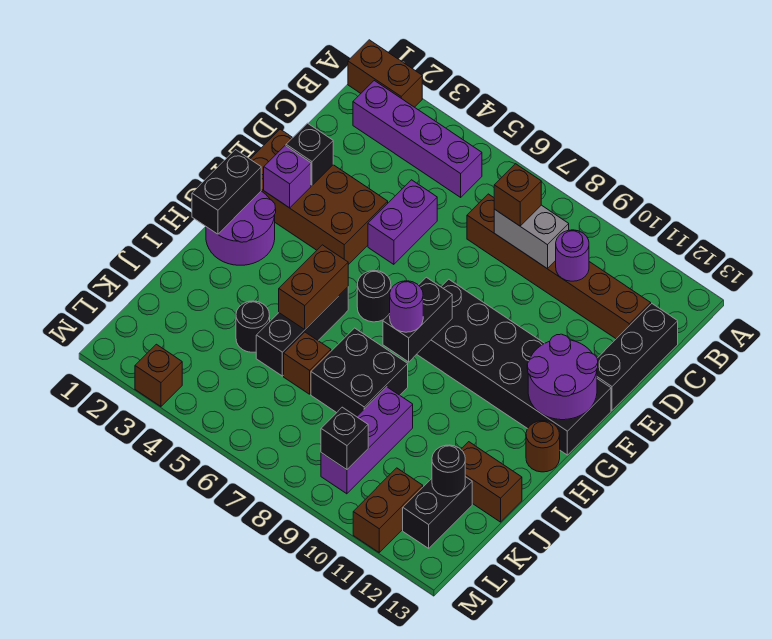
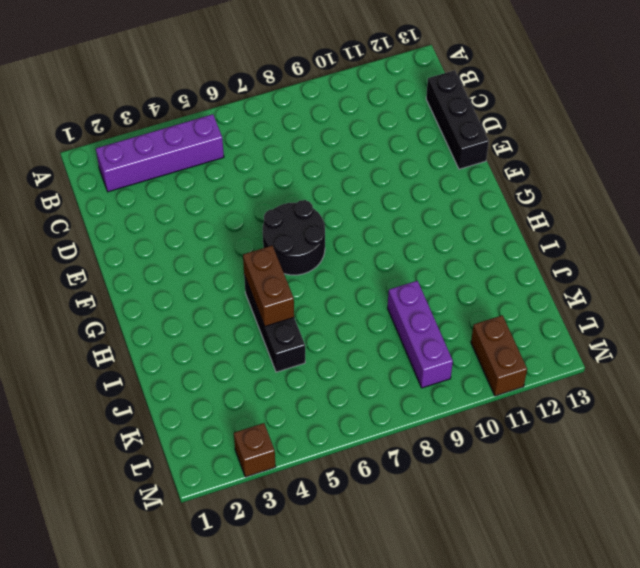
black round brick F6:G7 level 1 -> black round brick G6 level 1
none -> brown brick A1:A2 level 1
none -> brown brick C7:C12 level 1
none -> purple brick D5:E5 level 1
none -> brown brick E1:F4 level 1

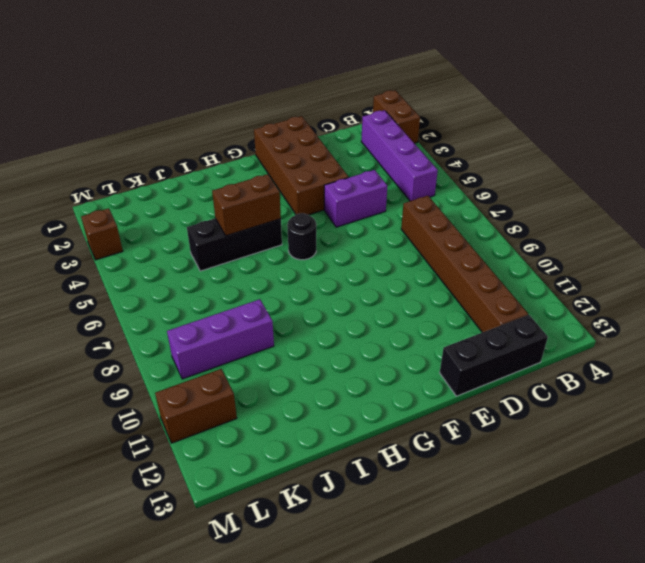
none -> black brick F8:G13 level 1
none -> purple round brick G1:H2 level 1
none -> brown round brick H13 level 1
none -> black brick I7:J8 level 1

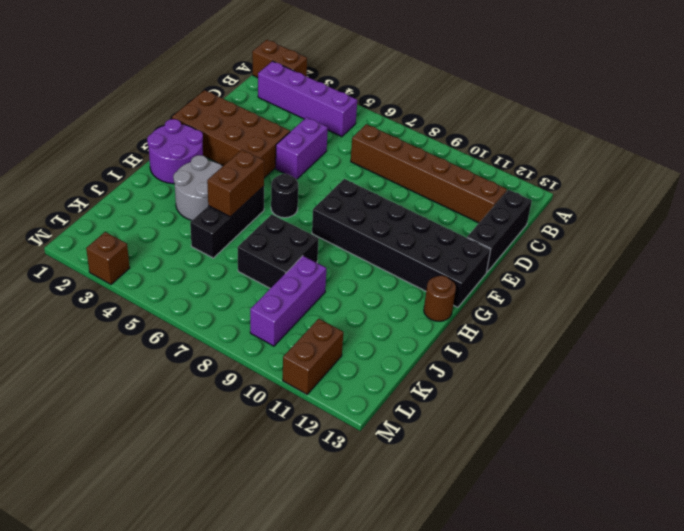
grey round brick H3:I4 level 1 -> none
none -> black round brick J4 level 1
none -> brown brick J6 level 1
none -> brown brick J12:J13 level 1
none -> black brick K12:L12 level 1

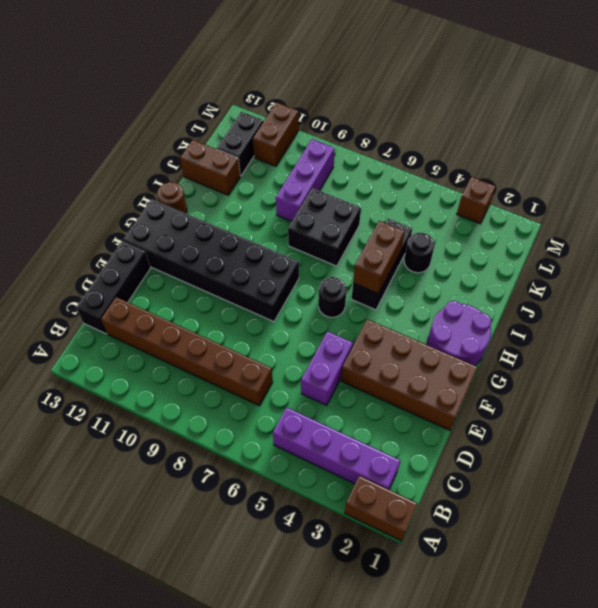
none -> brown brick J6 level 1
none -> grey brick C8:C9 level 2
none -> purple round brick C10 level 2
none -> black brick E2 level 2

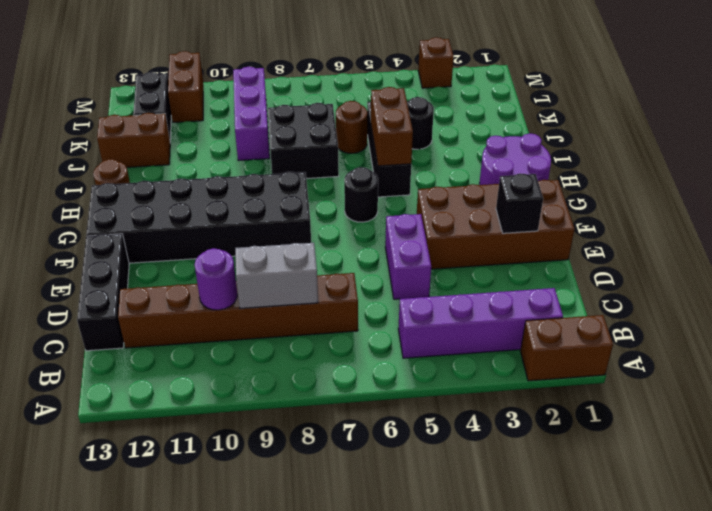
brown round brick J6 level 1 -> brown brick J6 level 1
none -> purple brick F2 level 2
none -> purple round brick F12:G13 level 2
none -> black brick G1:H1 level 2
none -> black brick G8:H8 level 2

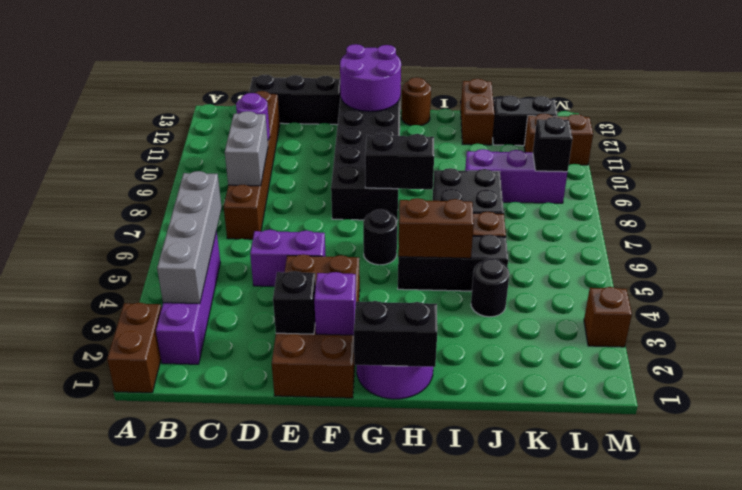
grey brick B3:B6 level 2 -> none
none -> black round brick K12 level 2
none -> brown brick C8 level 3
none -> purple round brick H8 level 3

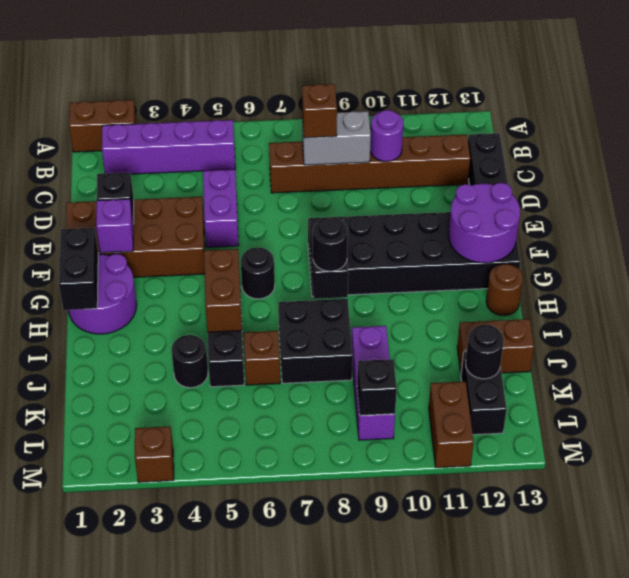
black round brick H8 level 3 -> purple round brick H8 level 3

